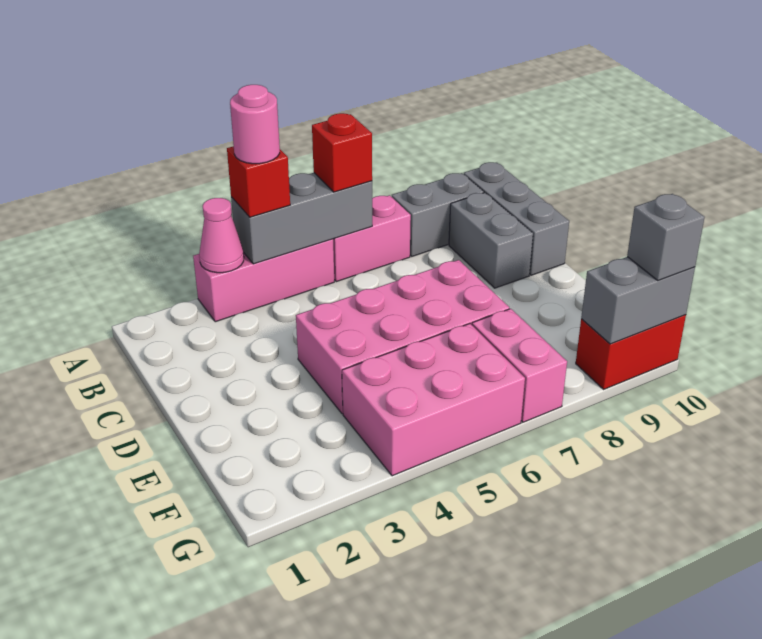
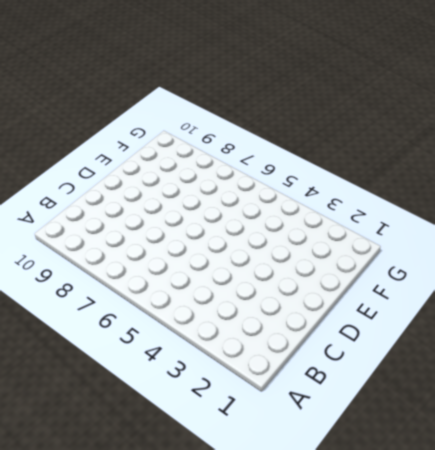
none -> pink brick A3:A5 level 1
none -> pink brick A6:A7 level 1
none -> grey brick A8:A9 level 1

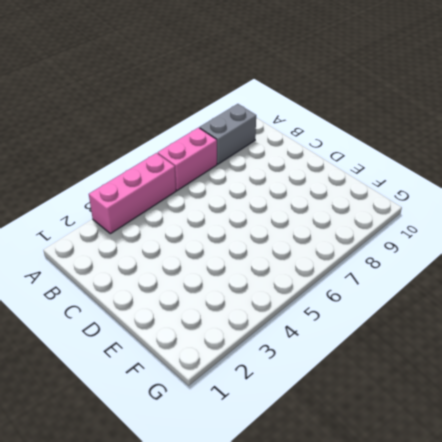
none -> grey brick A10:C10 level 1
none -> grey brick B9:C9 level 1
none -> pink brick D4:E7 level 1

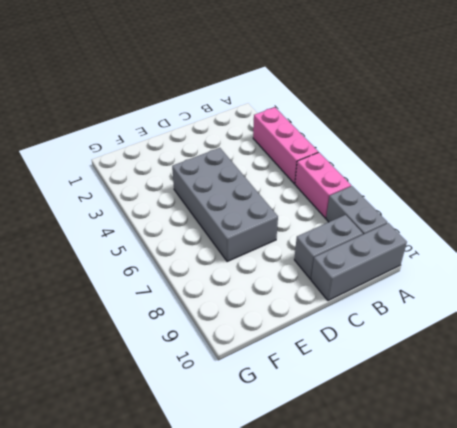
grey brick D4:E7 level 1 -> pink brick D4:E7 level 1
none -> pink brick F4:G6 level 1
none -> pink brick F7:G7 level 1
none -> red brick G9:G10 level 1

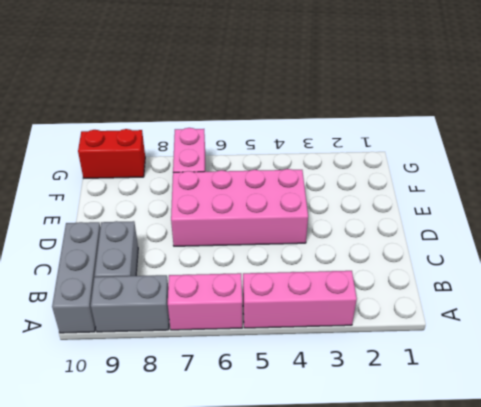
none -> pink brick F4:G6 level 1
none -> pink cone A3 level 2
none -> grey brick A4:A6 level 2

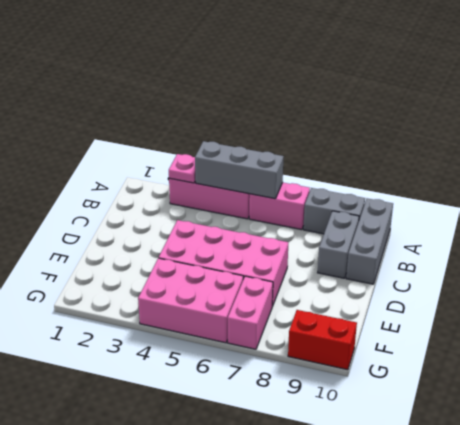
pink plate A3 level 2 -> pink cone A3 level 2
none -> grey brick G9:G10 level 2
none -> red brick A4 level 3
none -> red brick A6 level 3

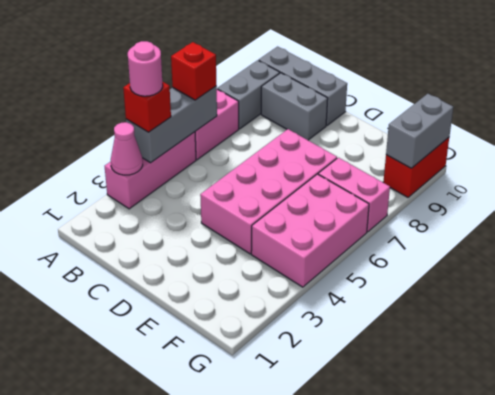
none -> grey brick G10 level 3

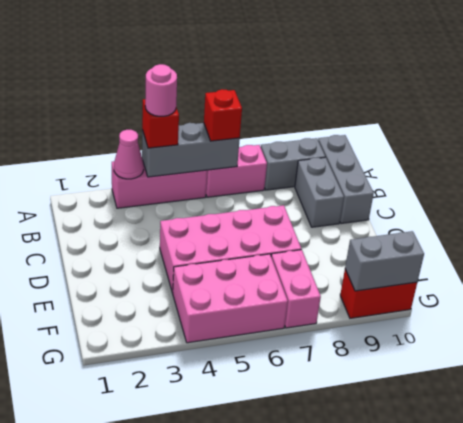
none -> grey brick G10 level 3

